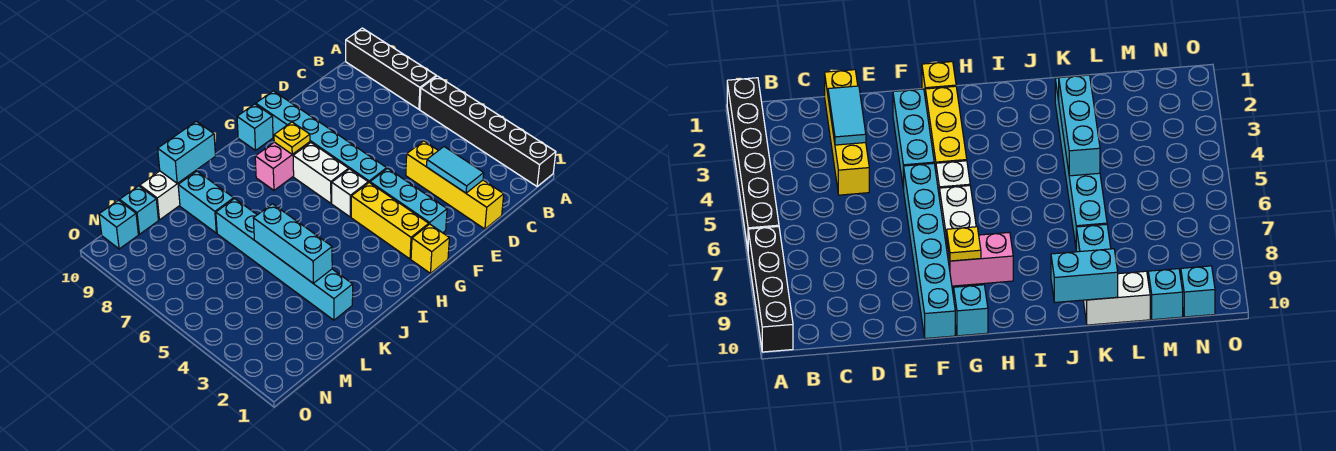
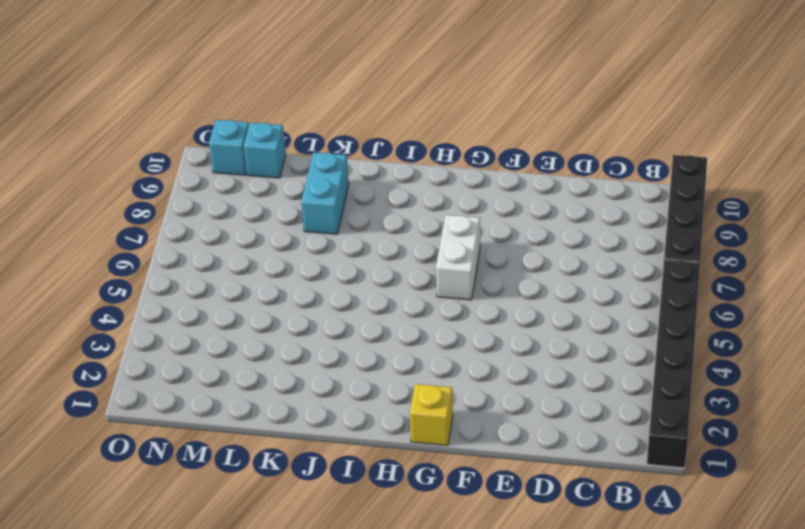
none -> yellow brick D1:D4 level 1
none -> cyan brick F2:F4 level 1
none -> cyan brick F5:F10 level 1

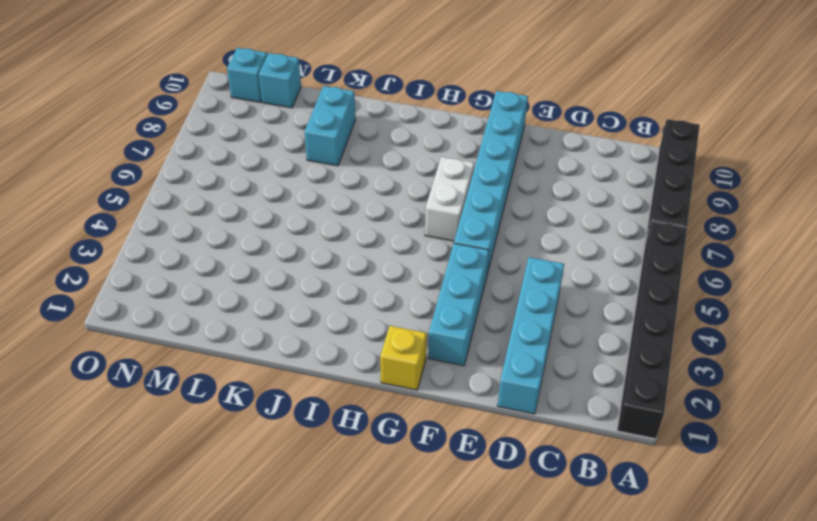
cyan brick D1:D4 level 1 -> yellow brick D1:D4 level 1
none -> yellow brick G2:G4 level 1
none -> white brick G5 level 1
none -> pink brick G8:H8 level 1

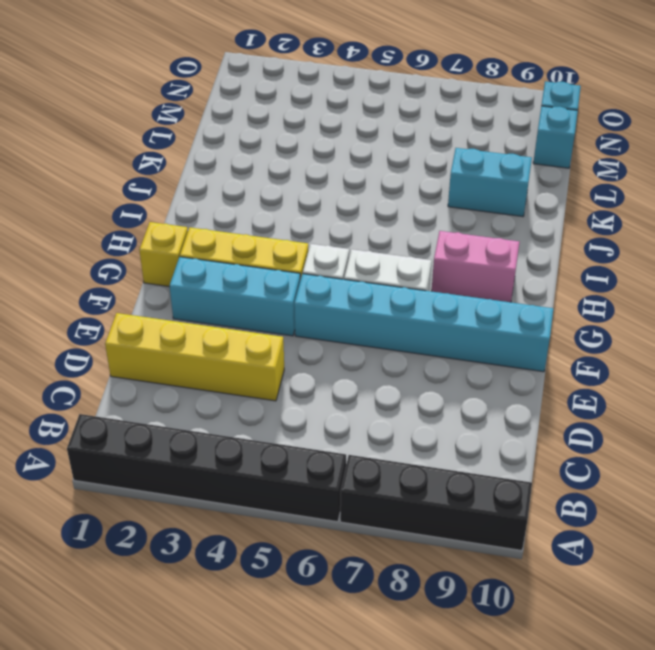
pink brick H8:H9 level 1 -> pink brick G8:H8 level 1
none -> cyan brick G10 level 1
none -> cyan brick K2:K7 level 1
none -> white brick K10:L10 level 1

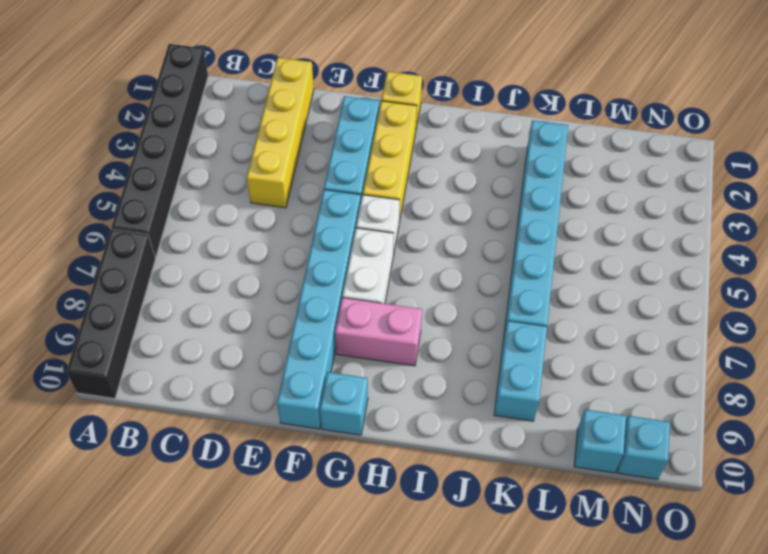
none -> white brick K10:L10 level 1
none -> cyan tile D2:D3 level 2
none -> yellow plate G8 level 2

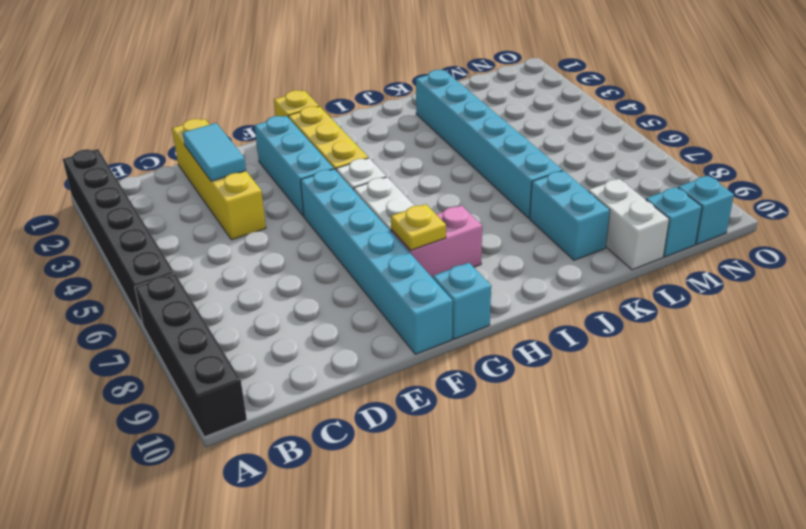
white brick L9:L10 level 1 -> white brick K10:L10 level 1
none -> cyan brick J10:K10 level 2
none -> cyan brick K3:K5 level 2

